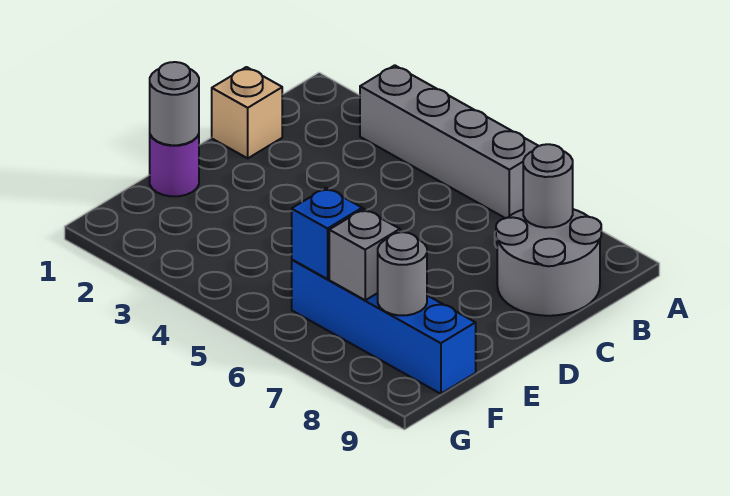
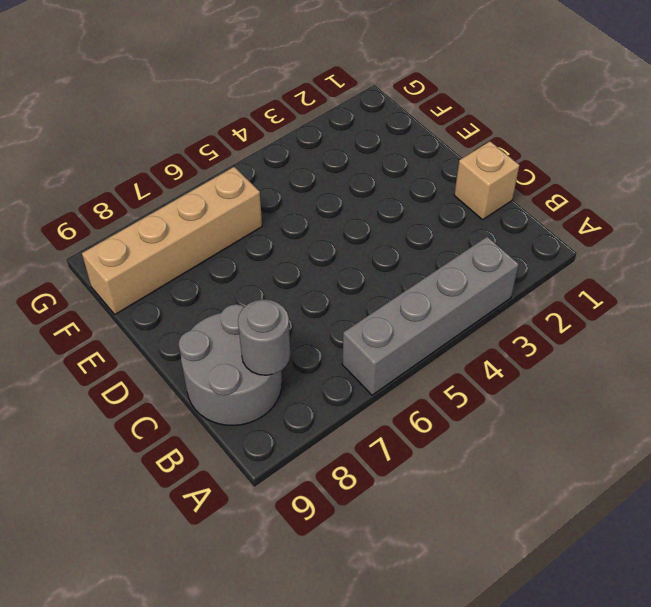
tan brick F6:F9 level 1 -> blue brick F6:F9 level 1
none -> purple round brick E1 level 1
none -> grey round brick E1 level 2

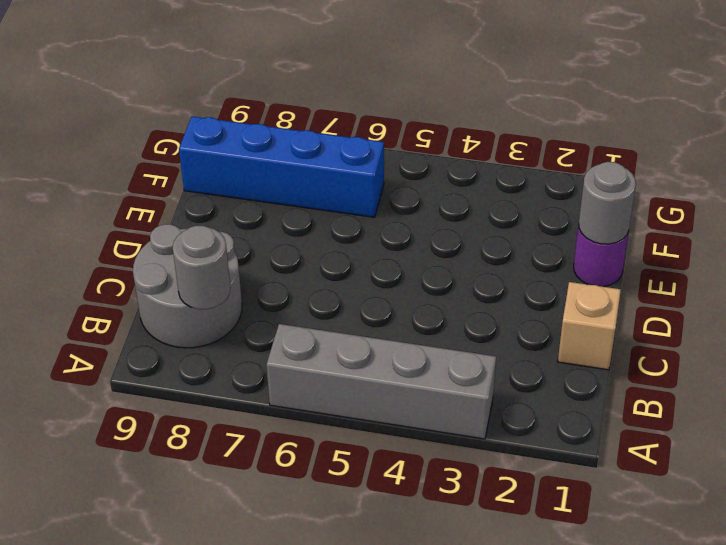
none -> blue brick F6 level 2
none -> grey brick F7 level 2

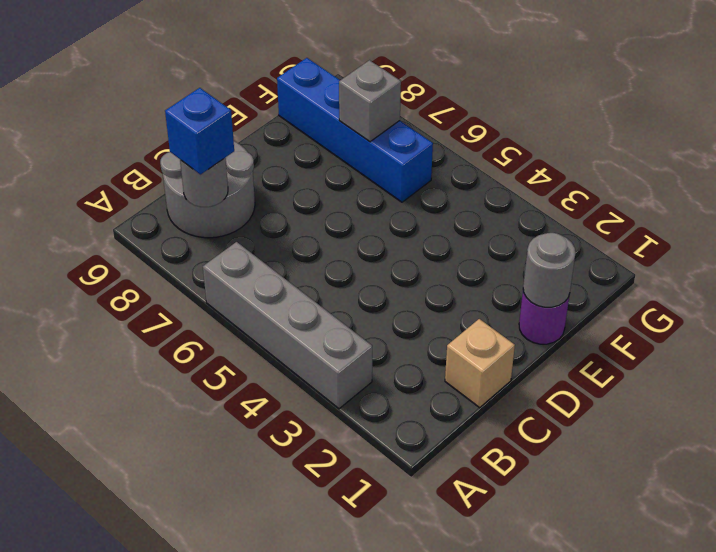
blue brick B8 level 3 -> blue brick F6 level 2
none -> grey round brick F8 level 2

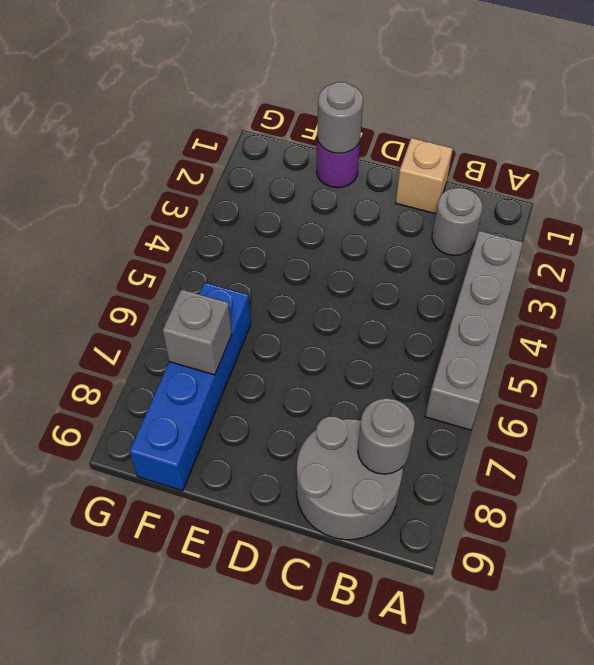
grey round brick B2 level 1 -> grey round brick F8 level 2
none -> blue brick F6 level 2

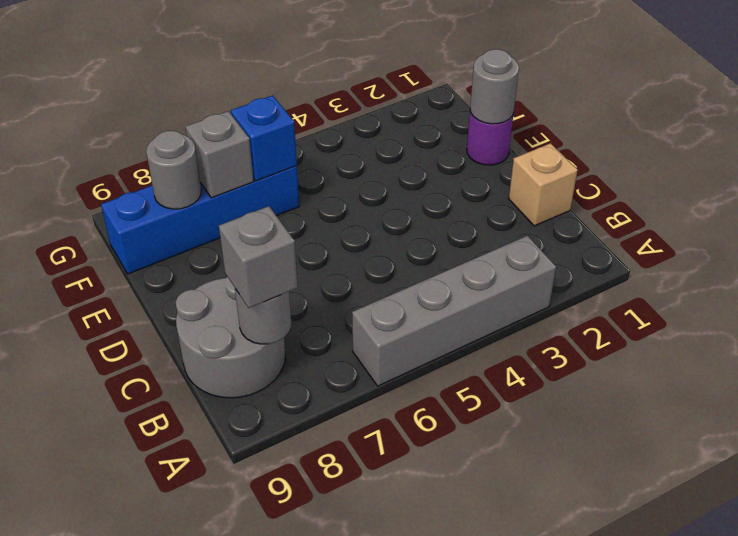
grey brick B8 level 3 -> none

